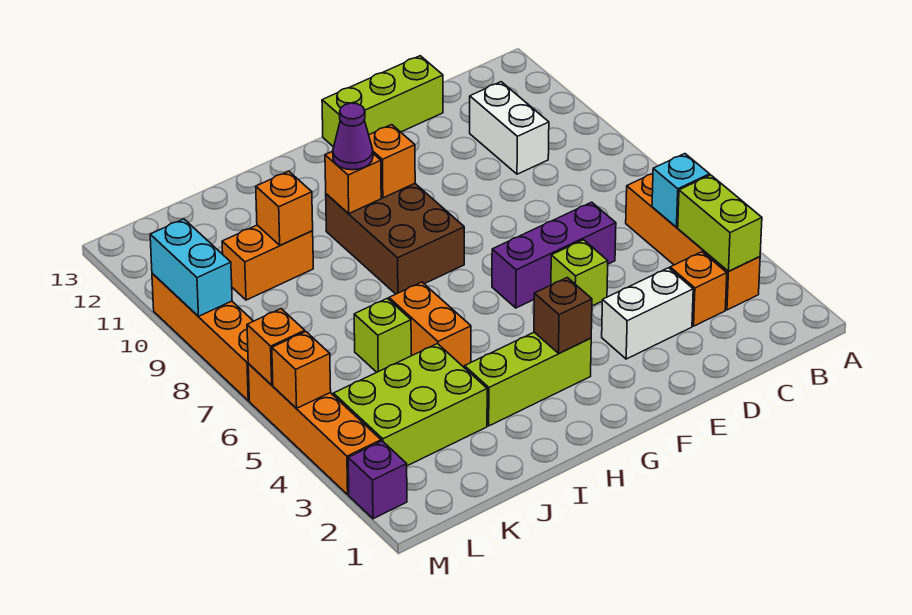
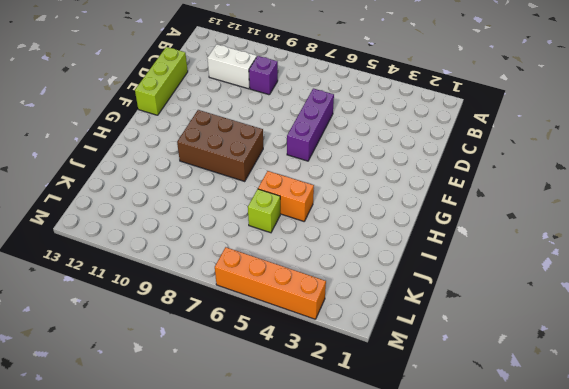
purple brick C9 level 1 -> purple brick M2 level 1
none -> orange brick B3:B6 level 1
none -> orange brick C3 level 1
none -> white brick D3:E3 level 1

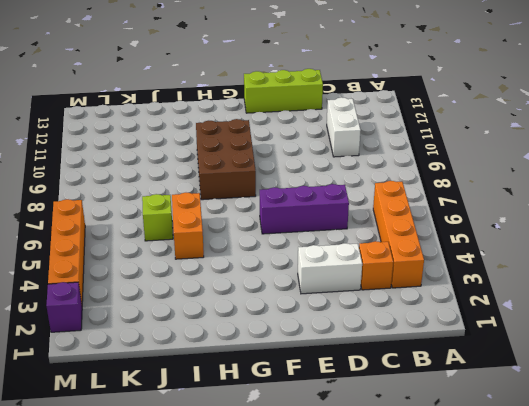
none -> lime brick E5 level 1
none -> lime brick G3:I3 level 1
none -> lime brick J3:L4 level 1

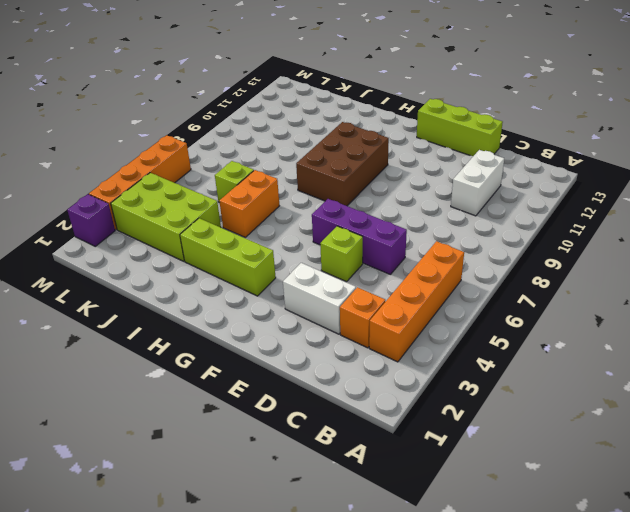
none -> orange brick J10:K10 level 1
none -> orange brick M7:M10 level 1
none -> lime brick B3:B4 level 2

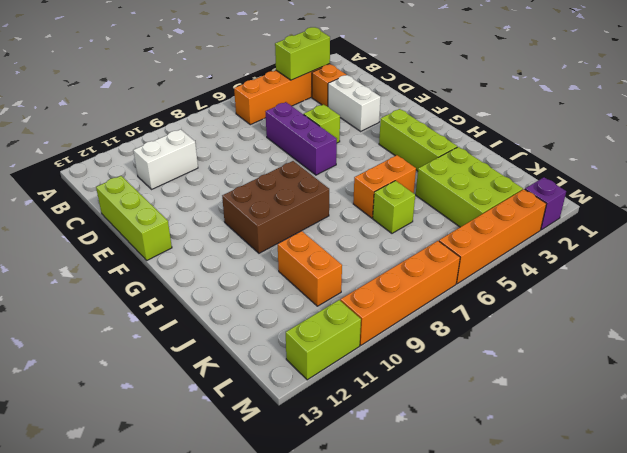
lime brick M11:M12 level 1 -> none
none -> cyan brick B5 level 2
none -> brown brick G3 level 2
none -> orange brick G10 level 2

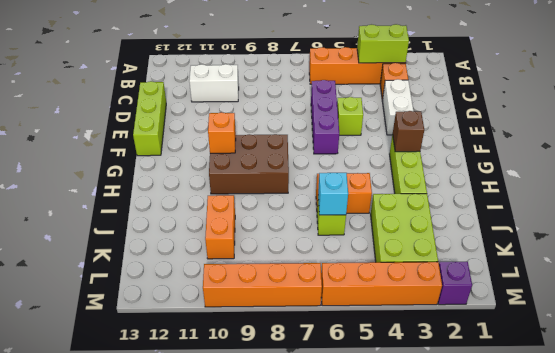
cyan brick J6 level 2 -> cyan brick B5 level 2
none -> orange brick H10 level 2
none -> orange brick J10 level 2
none -> orange brick M5 level 2

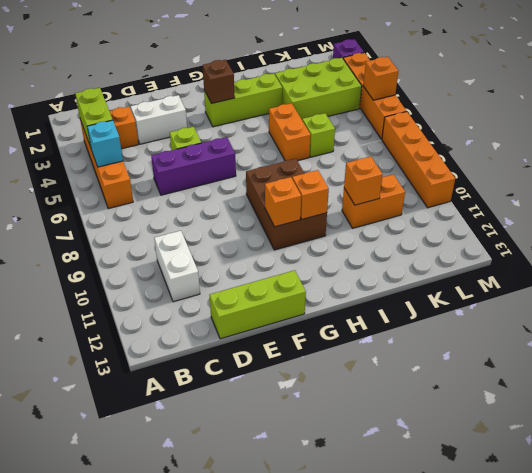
none -> orange brick M6 level 2
none -> cyan brick M9:M10 level 2
none -> purple cone H10 level 3

